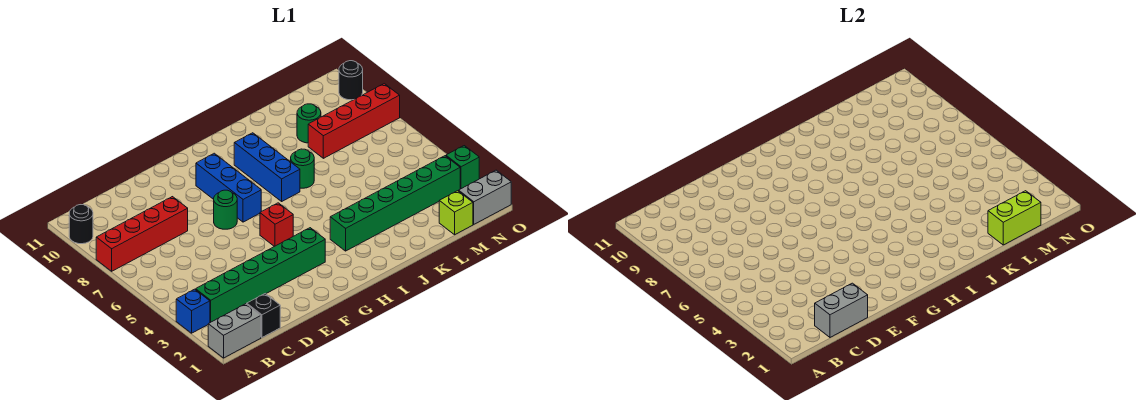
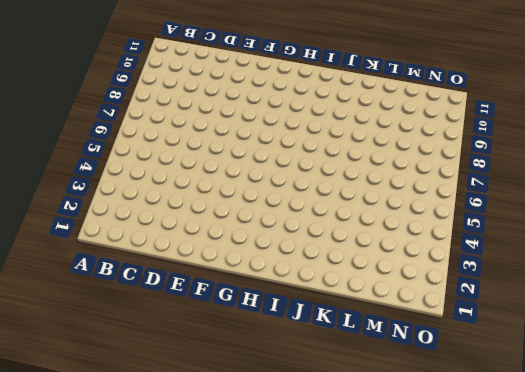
none -> grey brick A1:B1 level 1
none -> blue brick A3 level 1
none -> red brick A8:D8 level 1

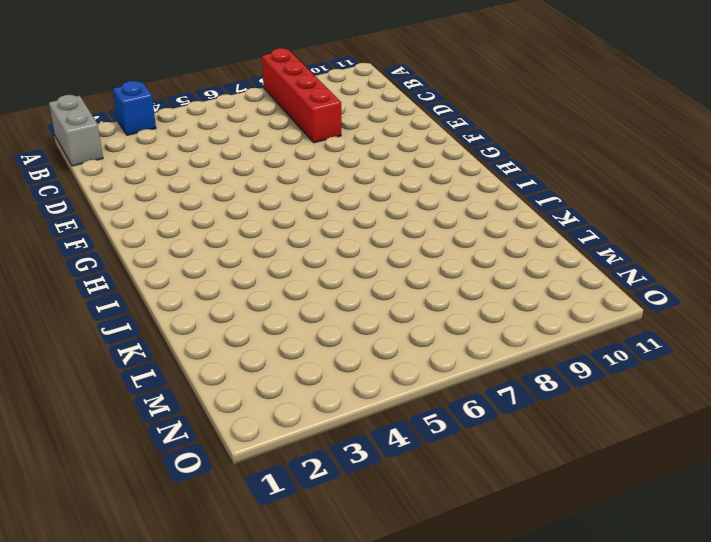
none -> black round brick A10 level 1
none -> green brick B3:G3 level 1
none -> black brick C1 level 1

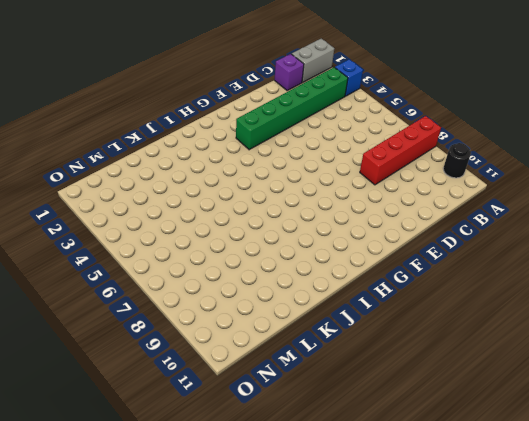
purple brick C1 level 1 -> black brick C1 level 1
none -> green round brick F7 level 1
none -> red brick G5 level 1
none -> blue brick G7:G9 level 1

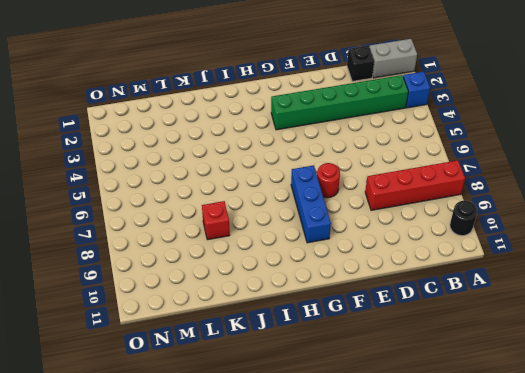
red round brick F7 level 1 -> green round brick F7 level 1
red brick K8 level 1 -> red brick G5 level 1
none -> green brick I3:N3 level 1
none -> blue brick I7:I9 level 1
none -> green round brick J7 level 1

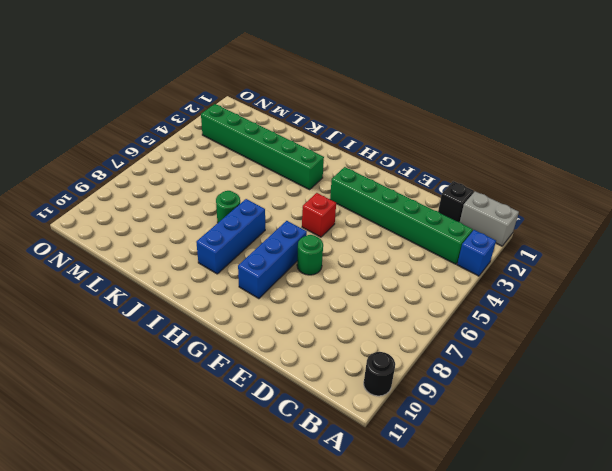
none -> red brick A8:D8 level 1
none -> red brick L8:O8 level 1
none -> green round brick L9 level 1

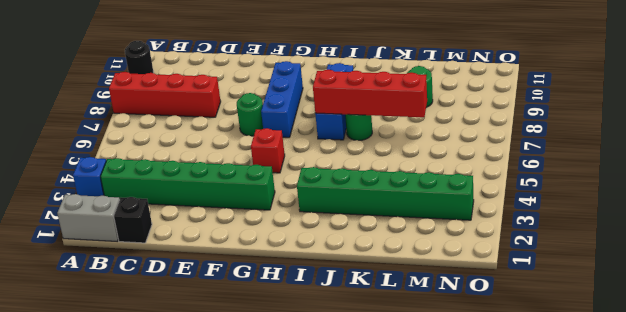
red brick I7:L7 level 2 -> red brick L8:O8 level 1
none -> lime brick M1 level 1
none -> grey brick N1:O1 level 1
none -> green brick O3 level 1

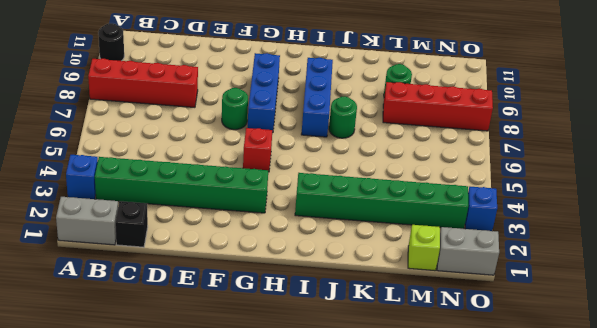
blue brick O3 level 1 -> green brick O3 level 1
none -> black round brick O10 level 1
none -> grey brick C1:D1 level 2
none -> lime brick L1:M1 level 2

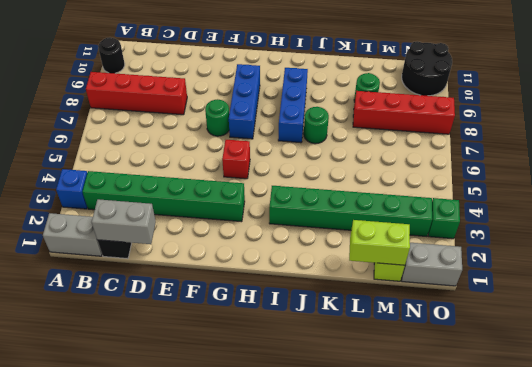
black round brick N10:O11 level 1 -> black round brick O10 level 1

